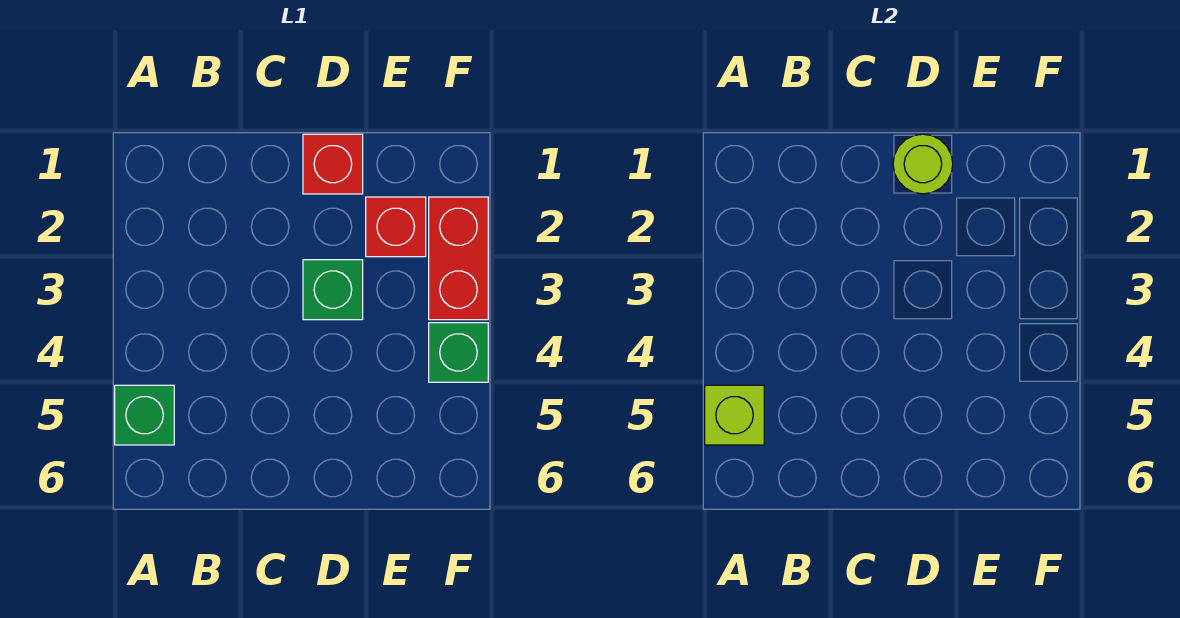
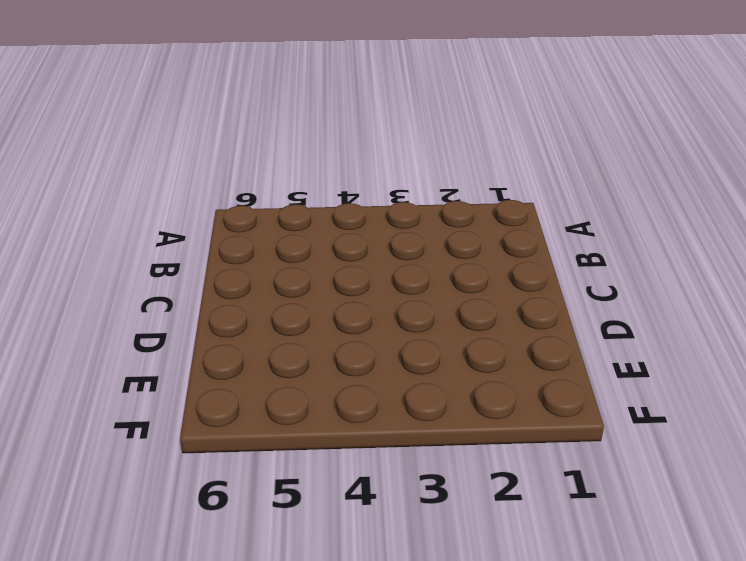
none -> green brick A5 level 1
none -> red brick D1 level 1

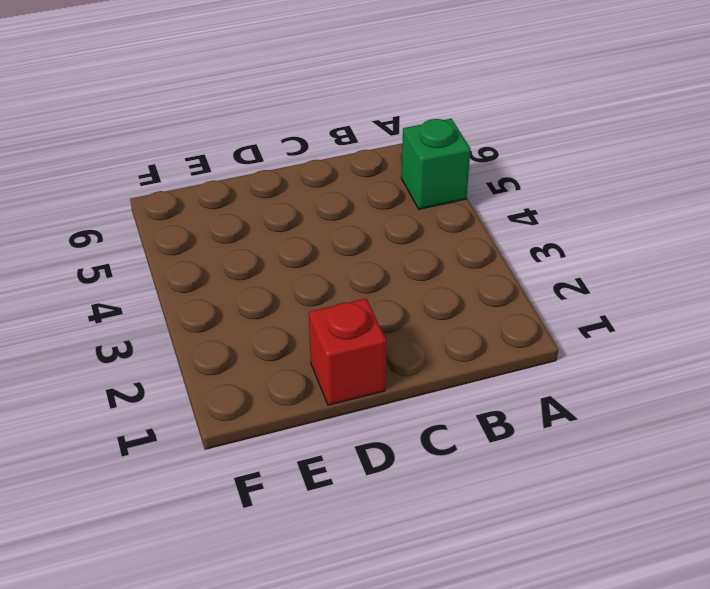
none -> green brick D3 level 1
none -> red brick E2 level 1

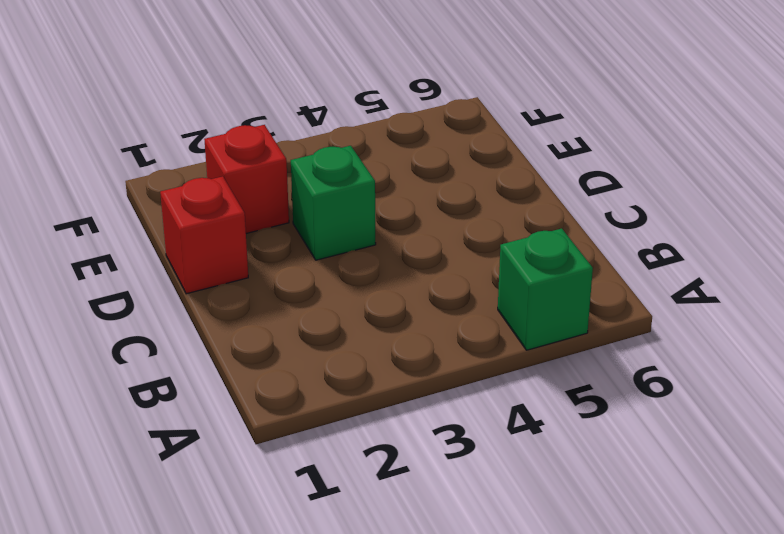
none -> red brick F2:F3 level 1
none -> green brick F4 level 1

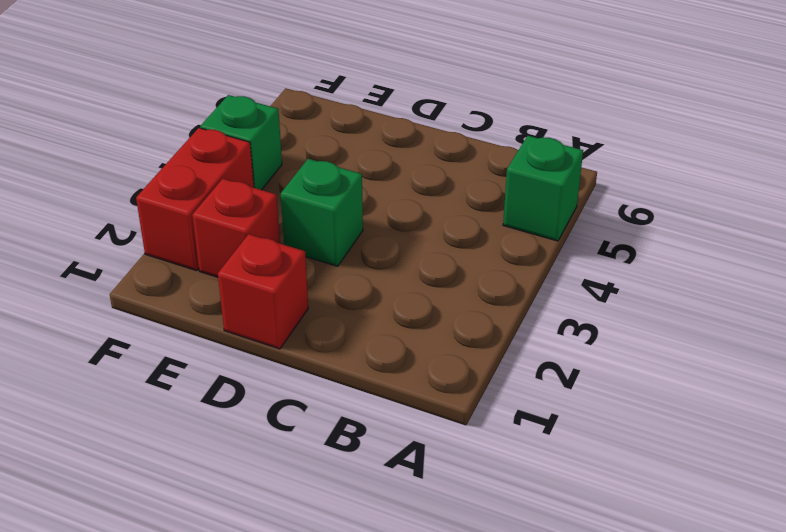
none -> lime brick A5 level 2
none -> lime round brick D1 level 2

